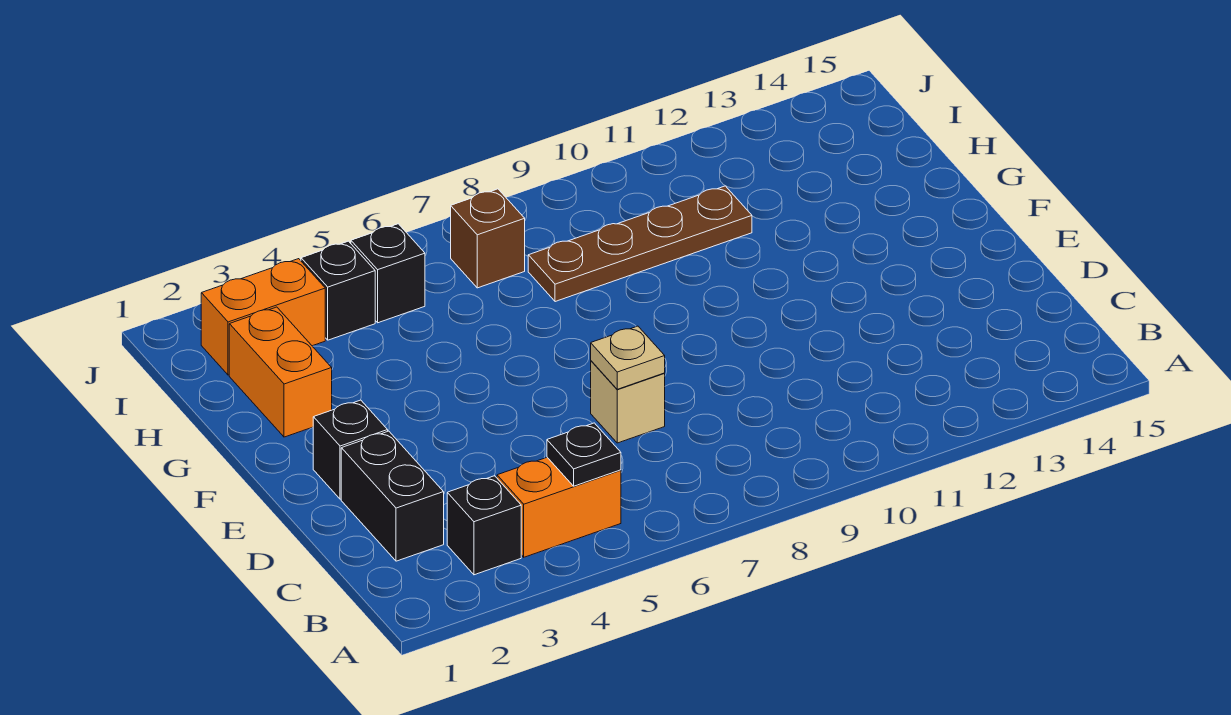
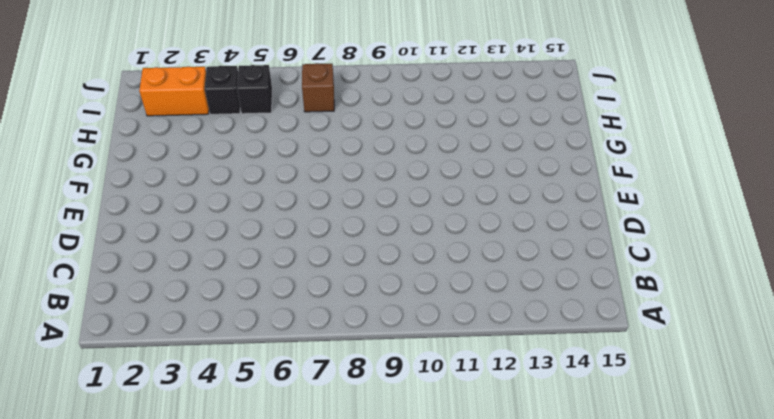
none -> black brick B3 level 1
none -> orange brick B4:B5 level 1
none -> black brick C2:D2 level 1

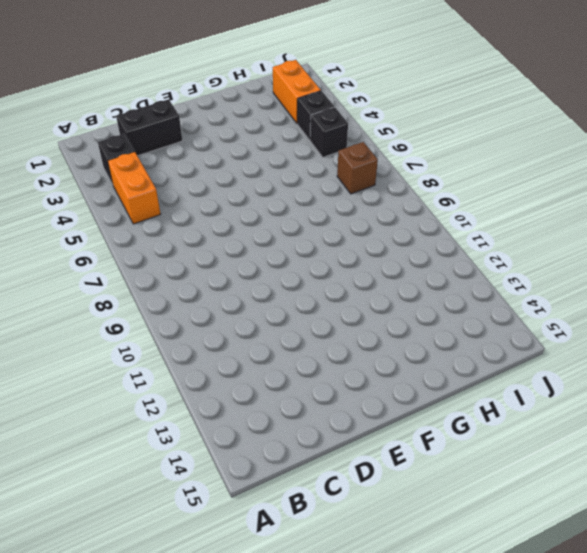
none -> tan brick D7 level 1
none -> black brick E2 level 1
none -> orange brick G2:H2 level 1

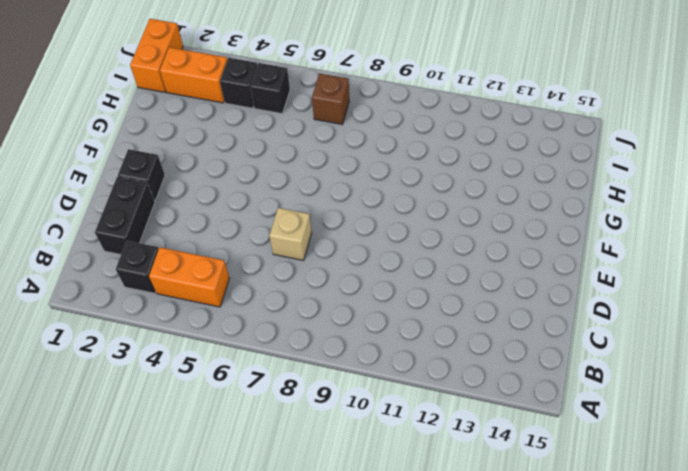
orange brick I1:J1 level 1 -> orange brick G2:H2 level 1
none -> brown plate H8:H11 level 1
none -> black plate B5 level 2
none -> tan plate D7 level 2

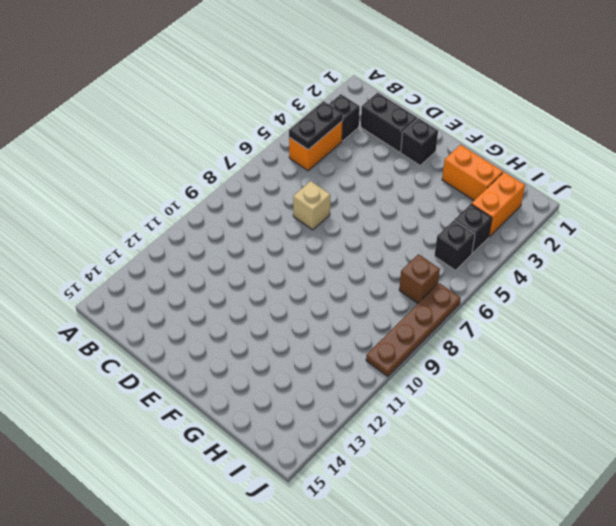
black plate B4:B5 level 2 -> black plate B5 level 2
brown plate J7:J10 level 1 -> brown plate H8:H11 level 1
none -> tan plate D7 level 2

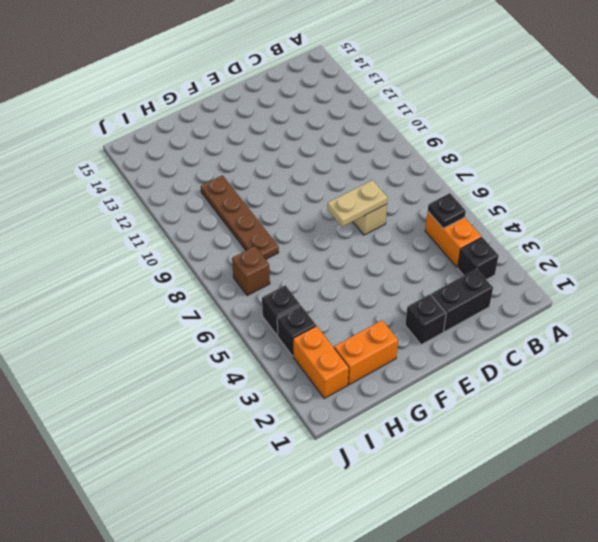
tan plate D7:E7 level 2 -> tan plate D7 level 2

